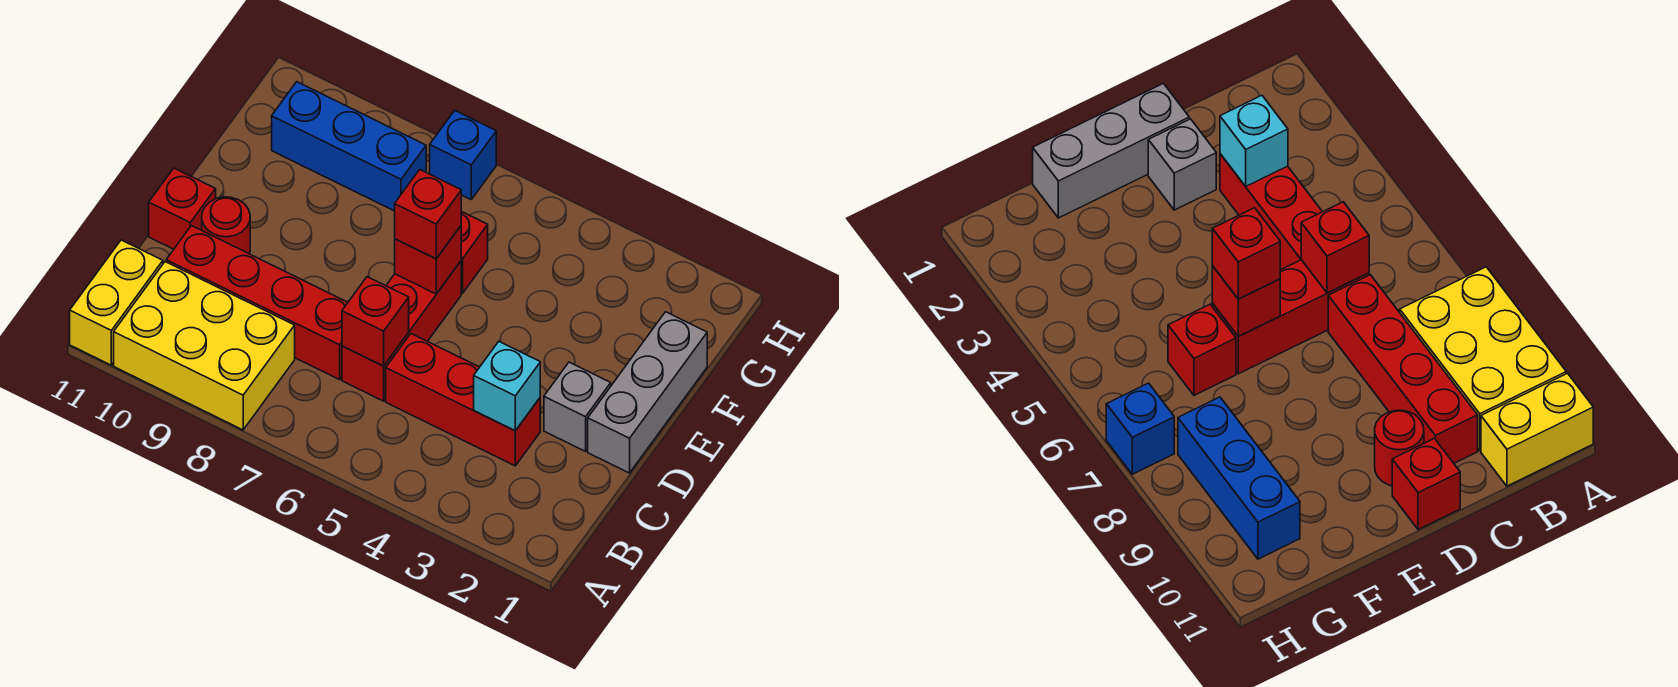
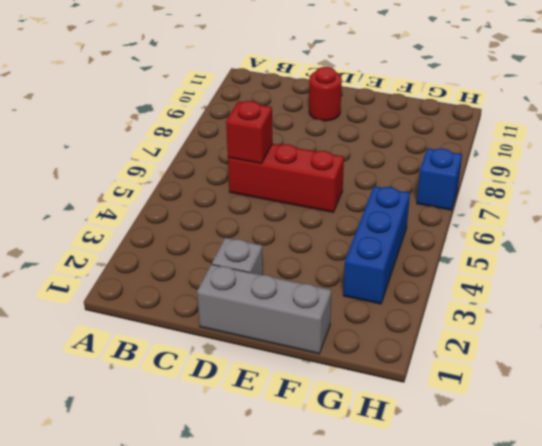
blue brick G3:G5 level 1 -> blue brick G8:G10 level 1
none -> yellow brick A8:B10 level 1
none -> yellow brick A11:B11 level 1
none -> red brick C3:C5 level 1

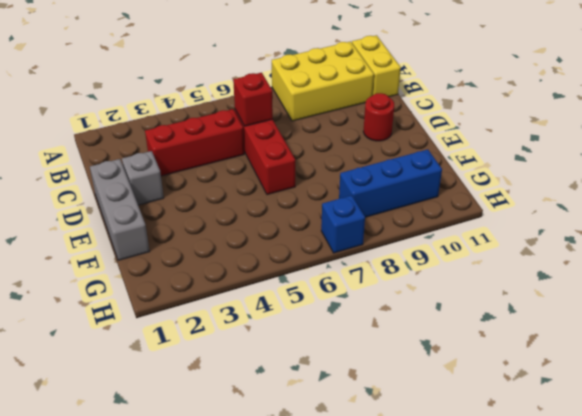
none -> red brick C7:C10 level 1
none -> red brick D11 level 1
none -> red brick F6 level 1

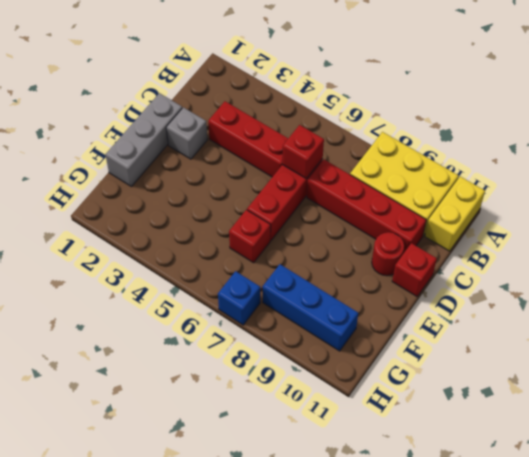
none -> cyan brick C3 level 2
none -> red brick E6 level 2
none -> red brick E6 level 3

